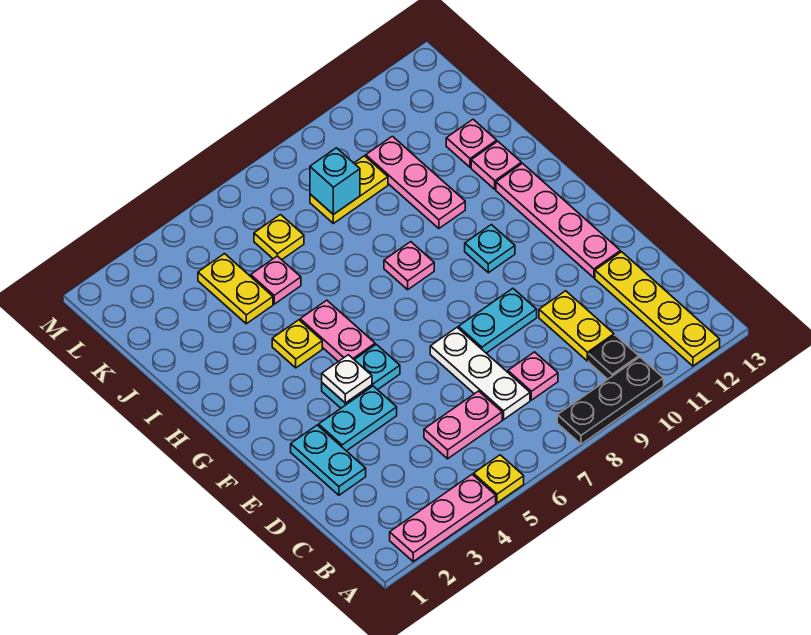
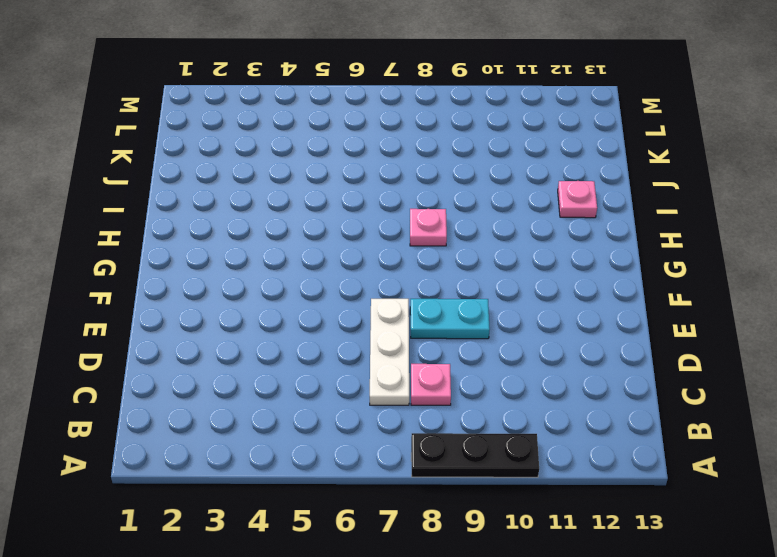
none -> pink plate A2:A4 level 1
none -> yellow plate A5 level 1
none -> yellow plate A12:D12 level 1

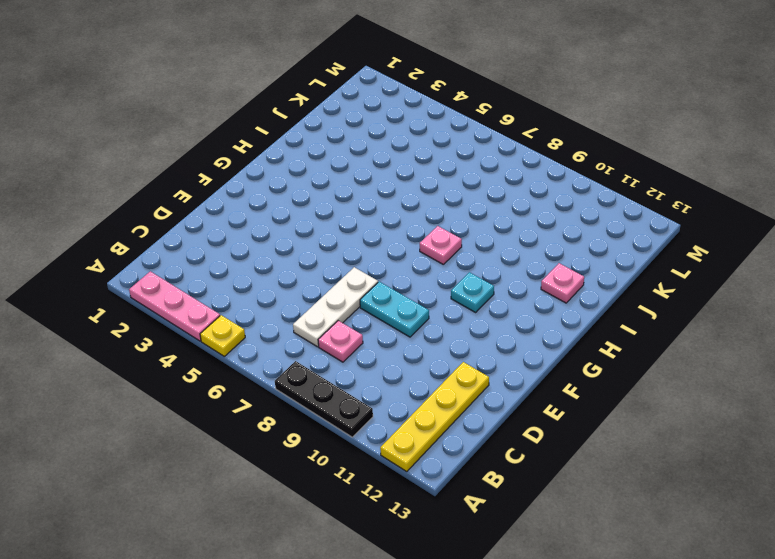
none -> black plate B10 level 1
none -> pink plate C5:C6 level 1
none -> yellow plate C10:D10 level 1

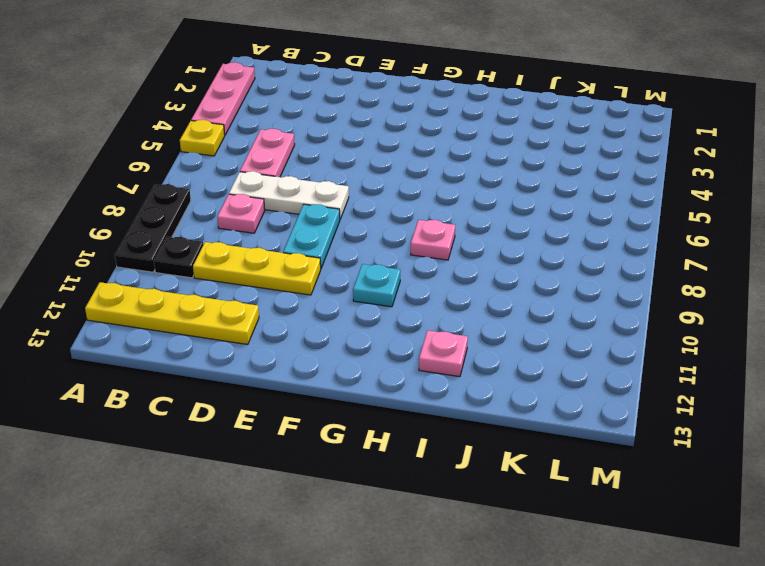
yellow plate C10:E10 level 1 -> yellow plate C10:D10 level 1
none -> cyan plate D2:E2 level 1
none -> cyan plate E3:E4 level 1
none -> pink plate E12:H12 level 1

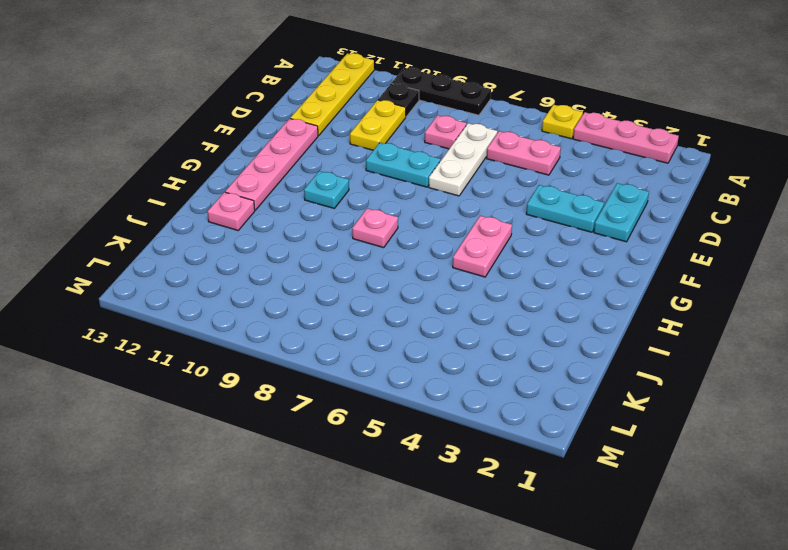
none -> cyan plate F4:F5 level 1
none -> yellow plate H4 level 1
none -> pink plate I10:K10 level 1

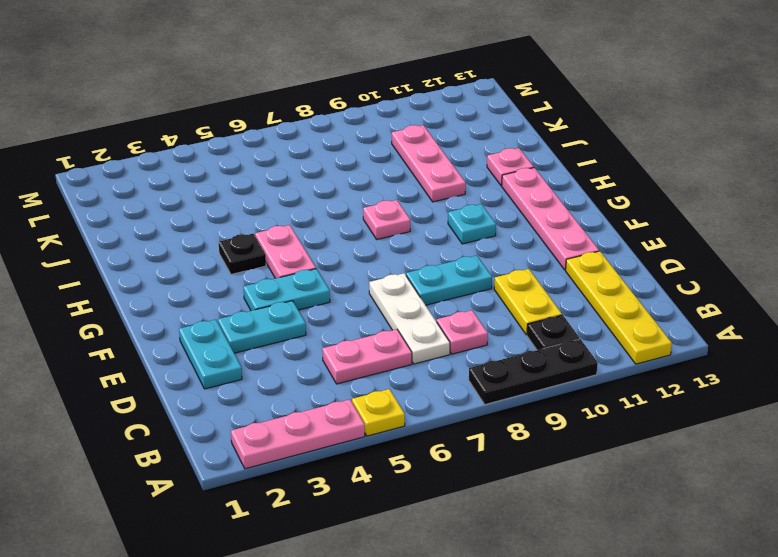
black plate H4 level 1 -> yellow plate H4 level 1
none -> yellow plate J4:K4 level 1
none -> pink plate J5 level 1
none -> pink plate J12 level 1

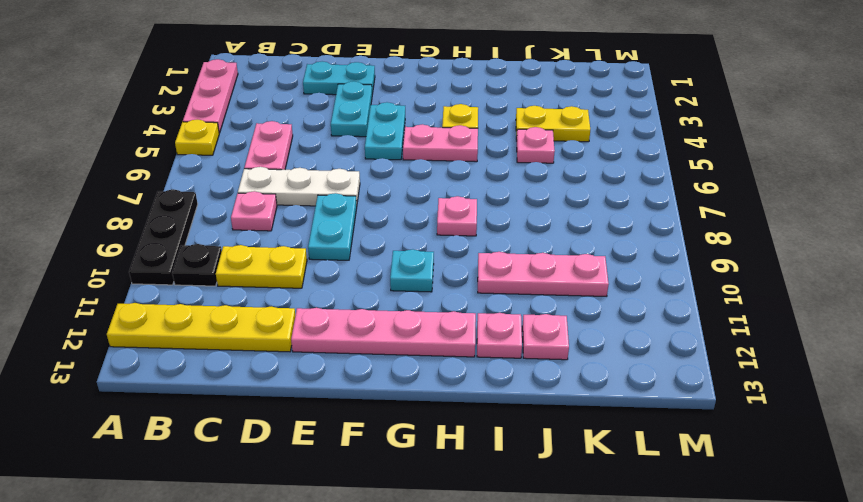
none -> yellow plate K6 level 1
none -> yellow plate K8:K9 level 1
none -> white plate F4 level 2

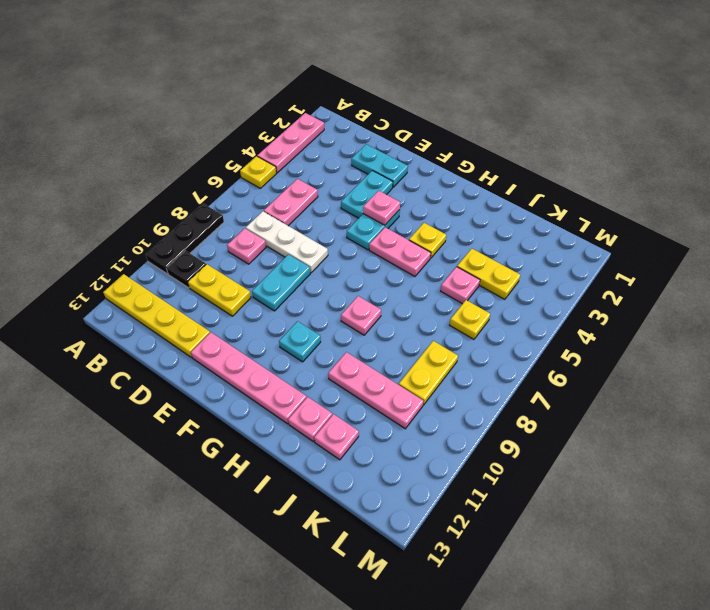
pink plate F4 level 2 -> white plate F4 level 2
none -> cyan brick K8 level 2

